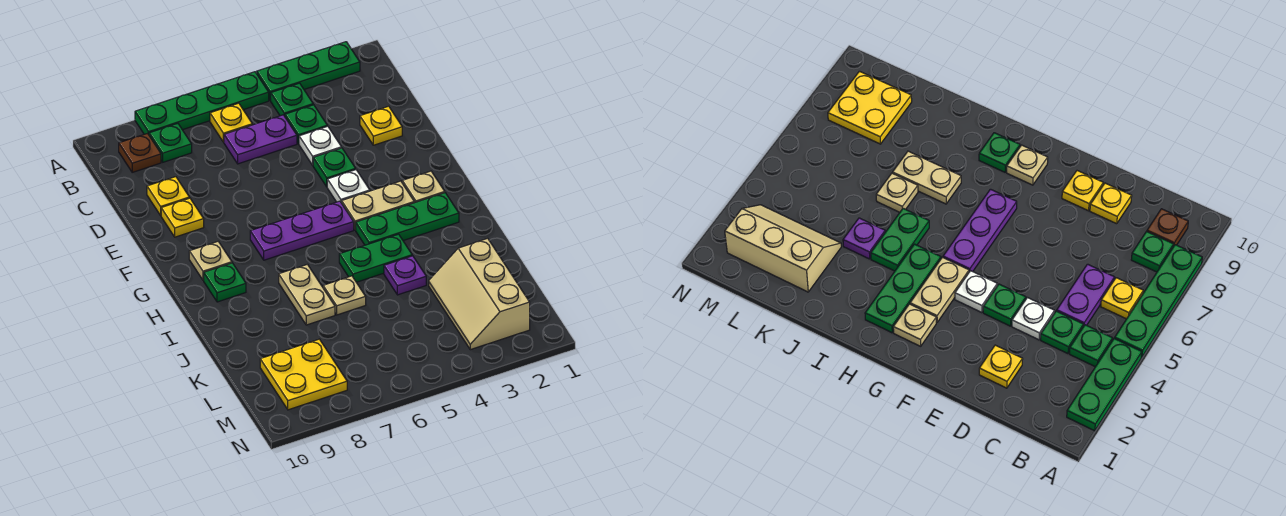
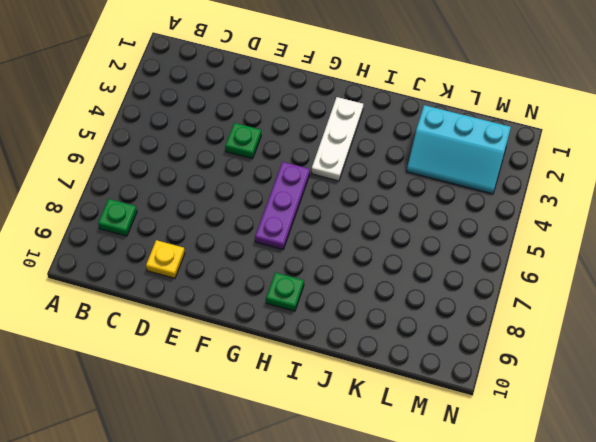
white plate H2:H4 level 1 -> green plate H2:H4 level 1
cyan slope K2:M3 level 1 top 2 -> tan slope K2:M3 level 1 top 2
none -> green plate A2:A4 level 1
none -> green plate A5:A8 level 1
none -> green plate B4 level 1

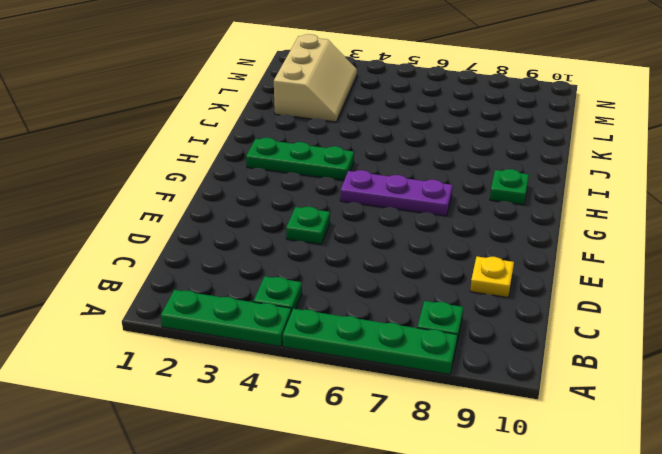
none -> yellow plate B6 level 1
none -> brown plate B9 level 1
none -> green plate C4 level 1

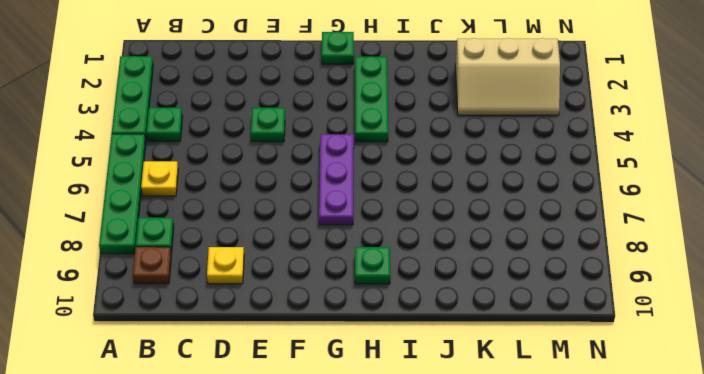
green plate G1 level 1 -> green plate C4 level 1
none -> purple plate C5:C6 level 1
none -> yellow plate D2 level 1
none -> white plate D4 level 1

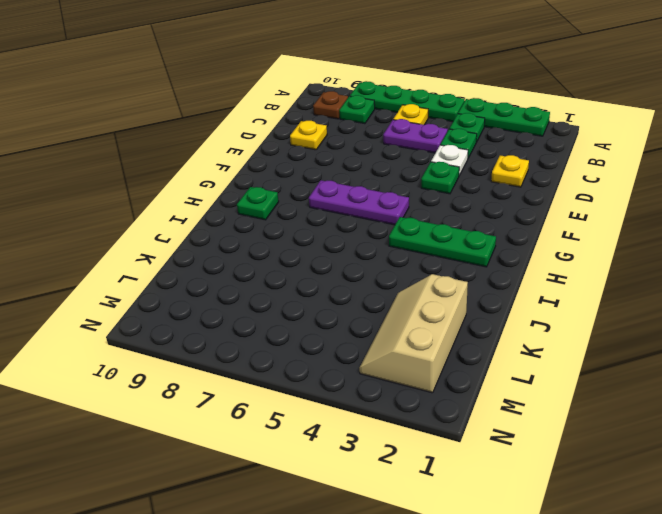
none -> yellow plate E9 level 1
none -> white plate F4 level 1
none -> tan plate G2 level 1

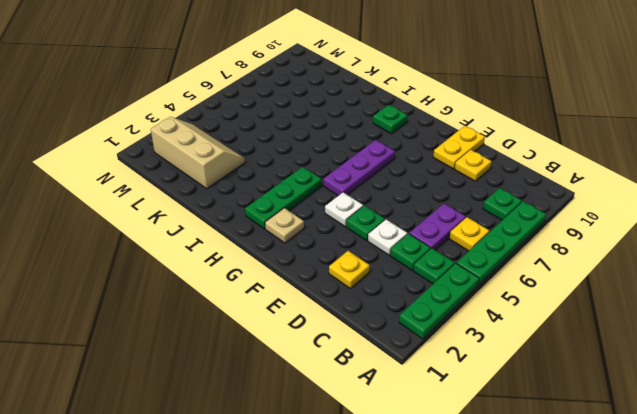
yellow plate E9:E10 level 1 -> yellow plate E9 level 1
none -> brown plate B9 level 1
none -> tan plate G3:G4 level 1
none -> tan plate G9 level 1

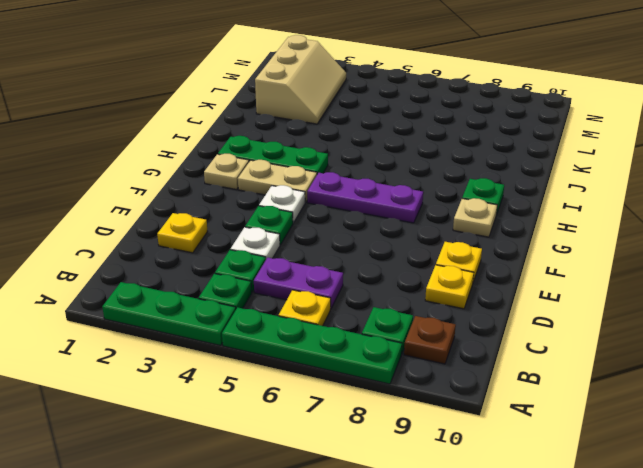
none -> green plate I4:I5 level 1
none -> tan plate I7:J7 level 1
none -> purple plate J4 level 1

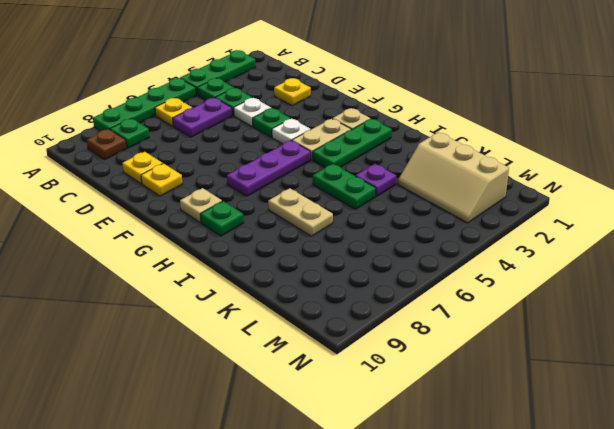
green plate I5:J5 level 1 -> green plate I4:I5 level 1
none -> tan plate J6 level 1
none -> yellow plate L8:M9 level 1

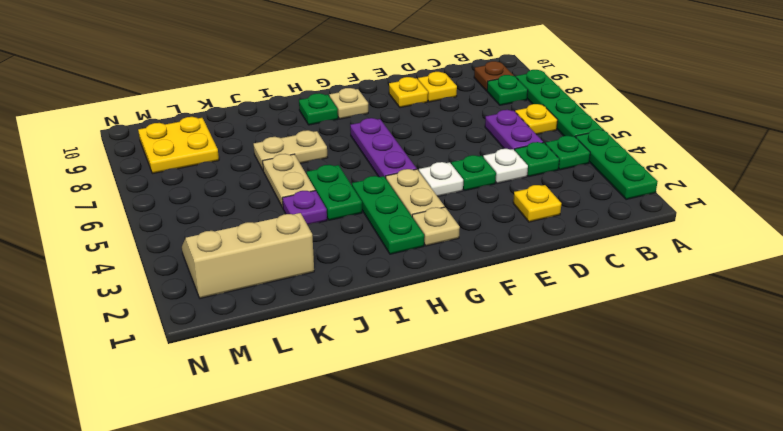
tan plate J5:J6 level 1 -> tan plate J6 level 1

